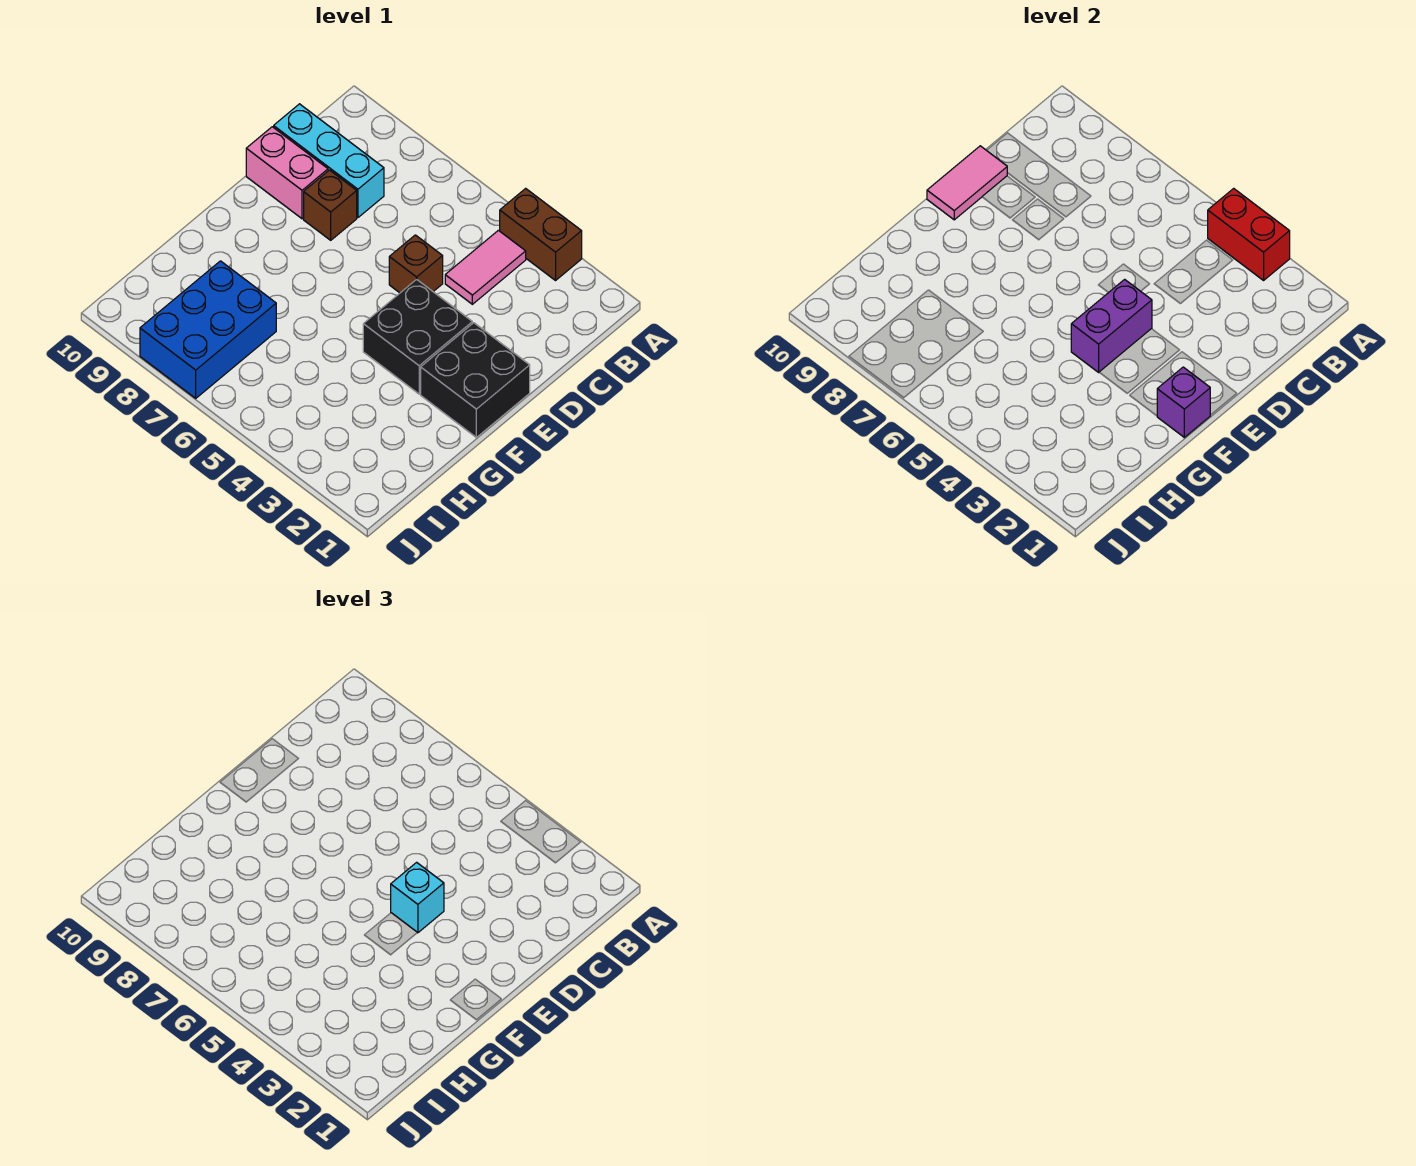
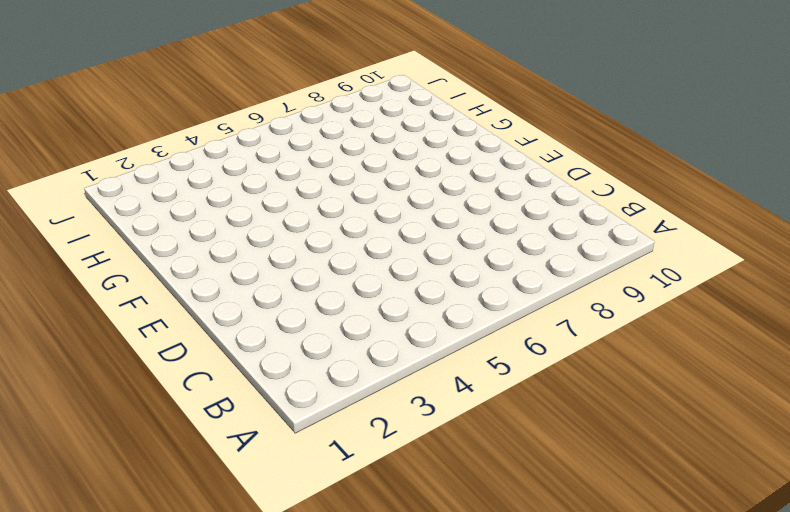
none -> brown brick A3:A4 level 1
none -> pink tile B4:C4 level 1
none -> cyan brick C8:C10 level 1

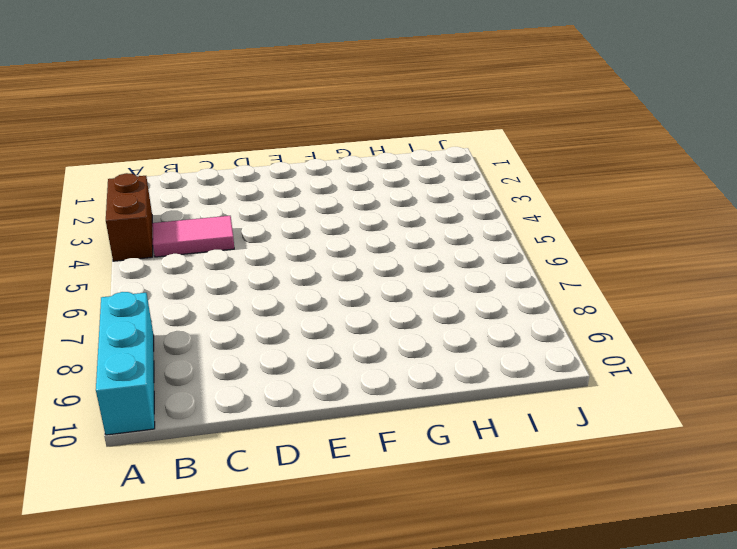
cyan brick A8:A10 level 1 -> cyan brick C8:C10 level 1
none -> brown brick D5 level 1
none -> brown brick D8 level 1
none -> pink brick D9:D10 level 1

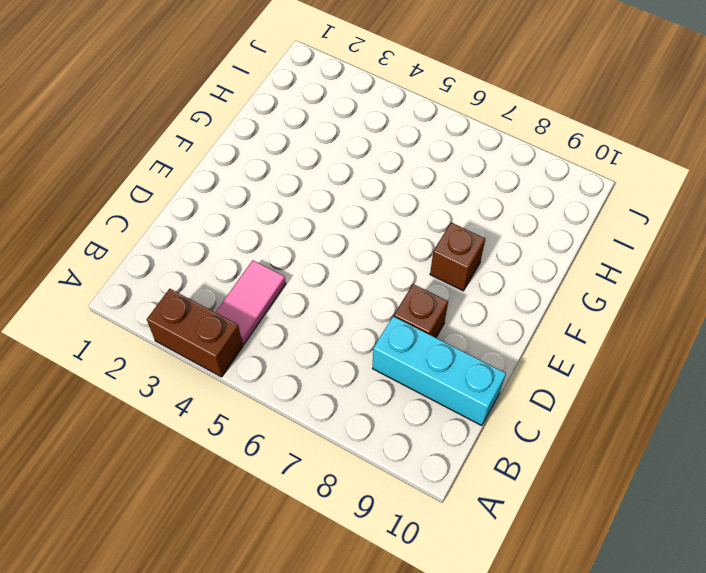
brown brick F8 level 1 -> brown brick D5 level 1
none -> pink brick D9:D10 level 1
none -> black brick E1:F2 level 1
none -> black brick E3:F4 level 1

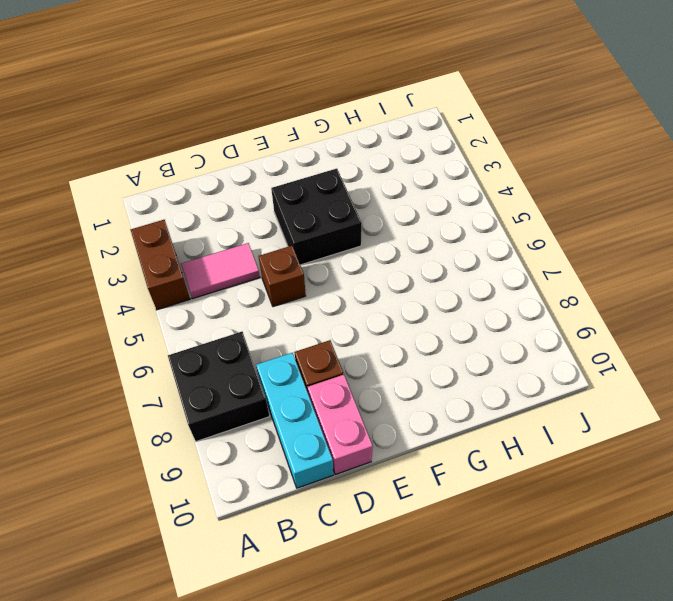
black brick A7:B8 level 1 -> black brick E1:F2 level 1
none -> blue brick H7:J8 level 1
none -> red brick A3:A4 level 2
none -> pink tile D10:E10 level 2

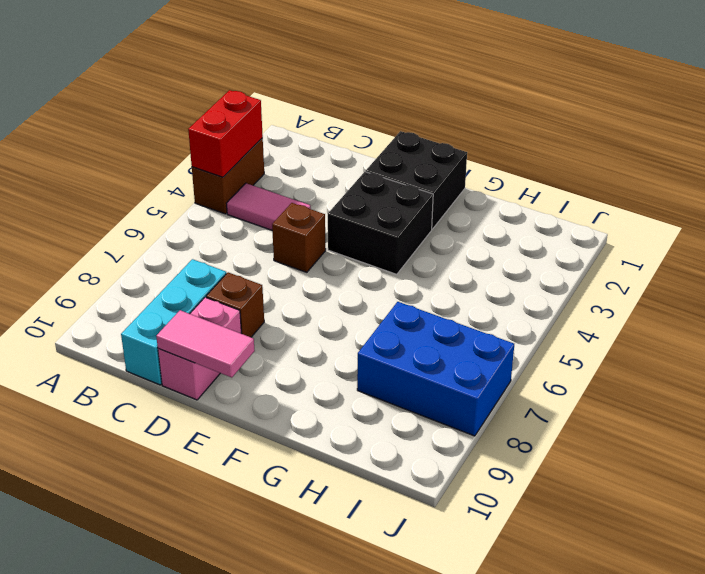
none -> purple brick E4:F4 level 2
none -> purple brick F1 level 2
none -> cyan brick E4 level 3

